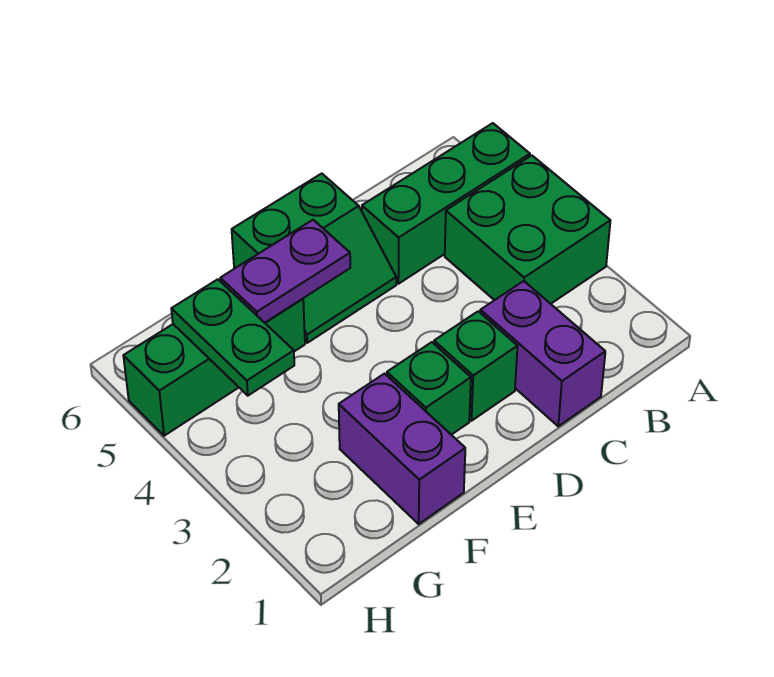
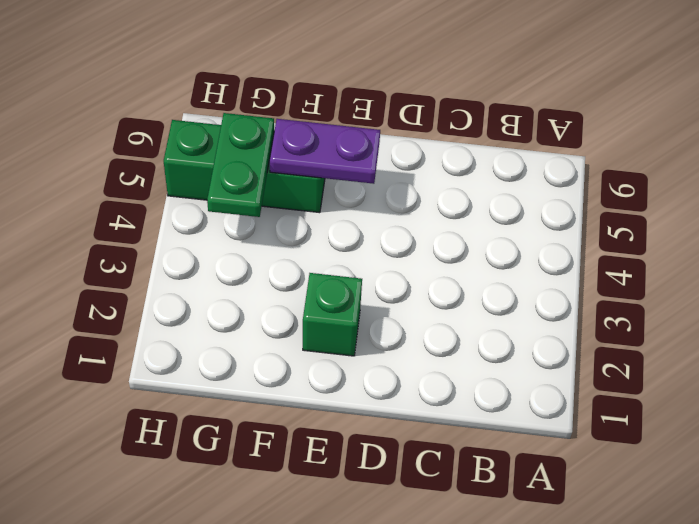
none -> green brick A3:B4 level 1
none -> green brick A5:C5 level 1

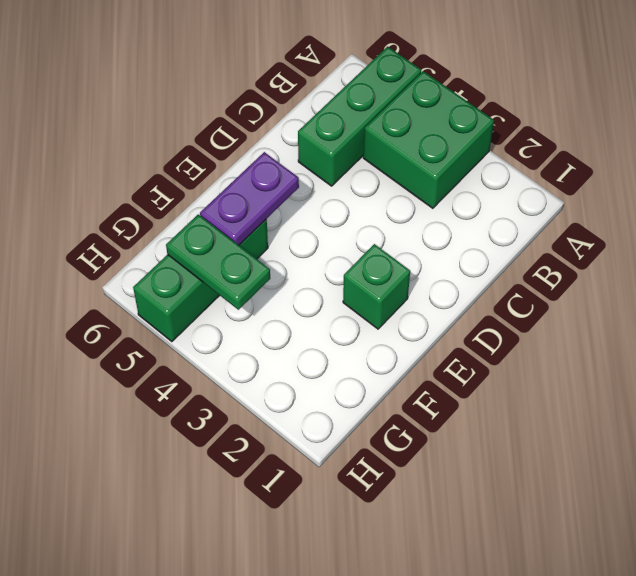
none -> purple brick C1:C2 level 1
none -> green brick D2 level 1

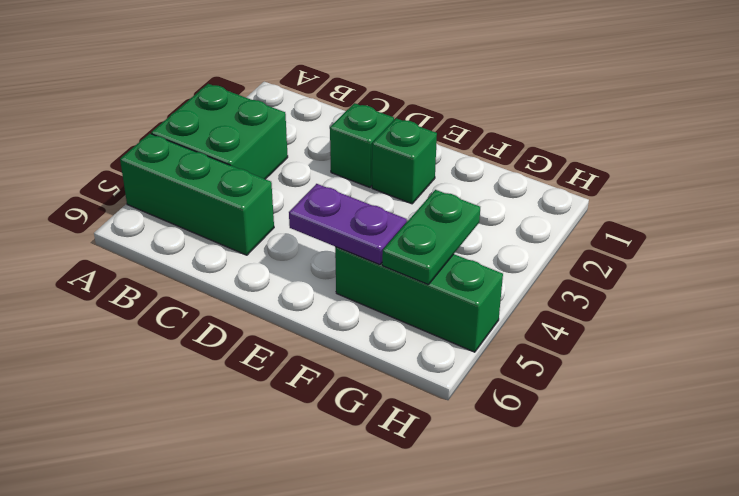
none -> purple brick C1:C2 level 1
none -> green slope D5:E6 level 1 top 6

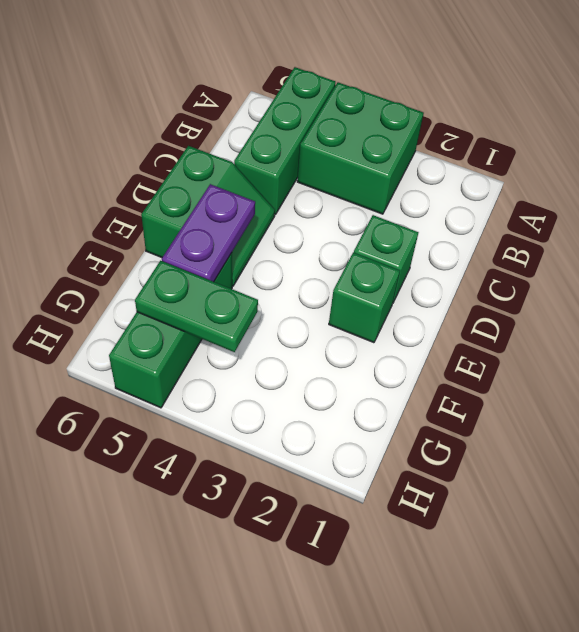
none -> purple brick C1:C2 level 1
none -> purple brick F1:F2 level 1

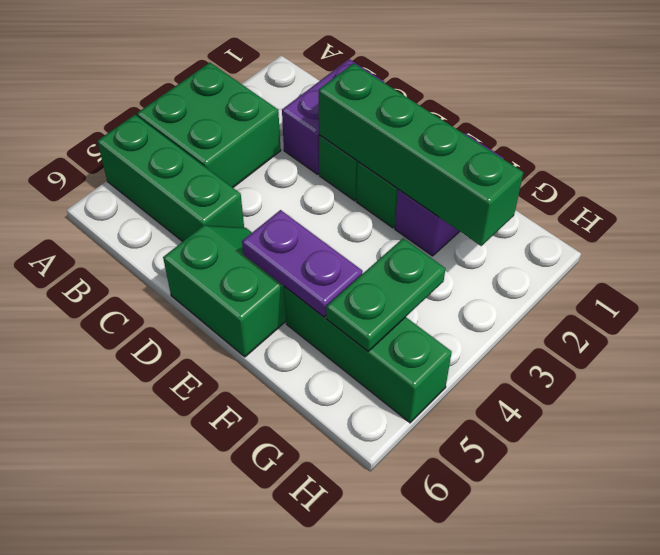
green brick D2:G2 level 2 -> none

